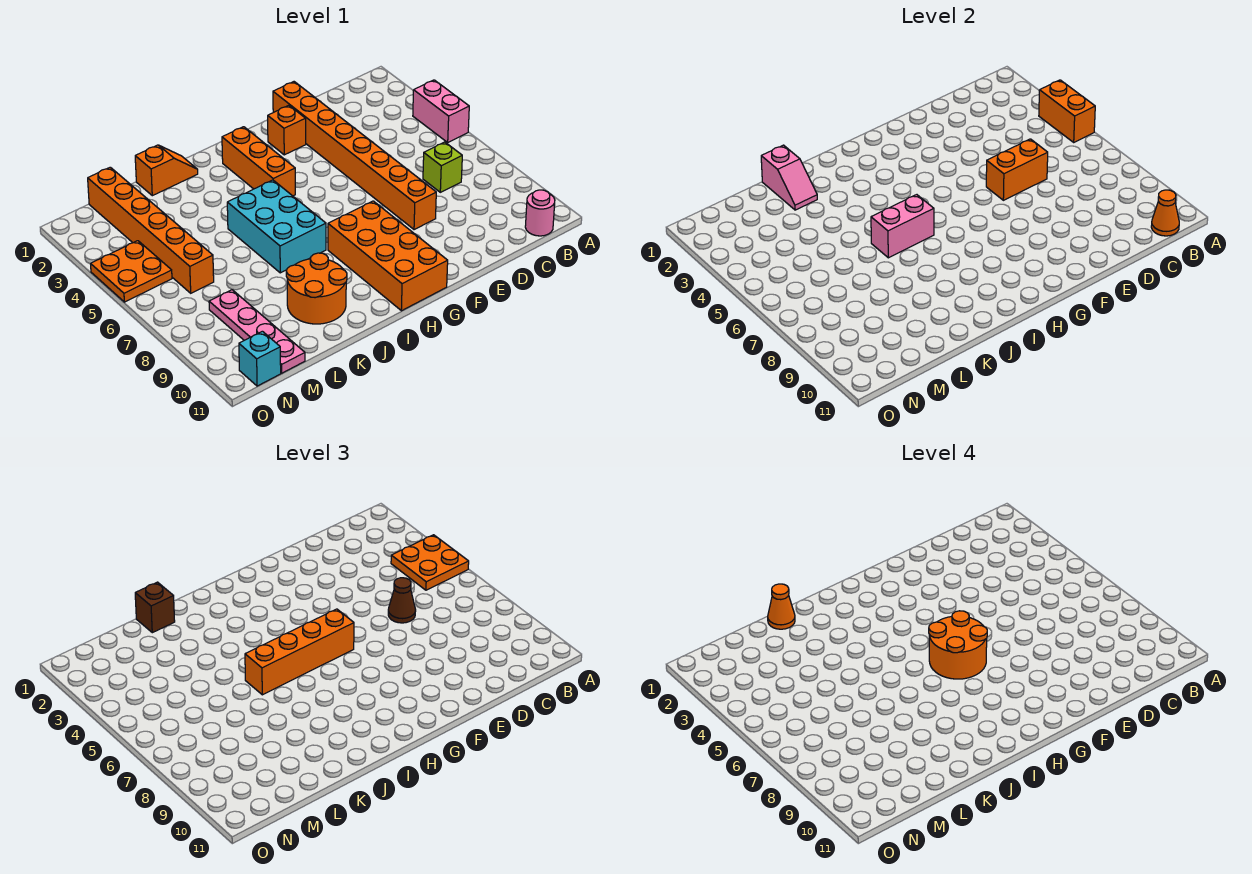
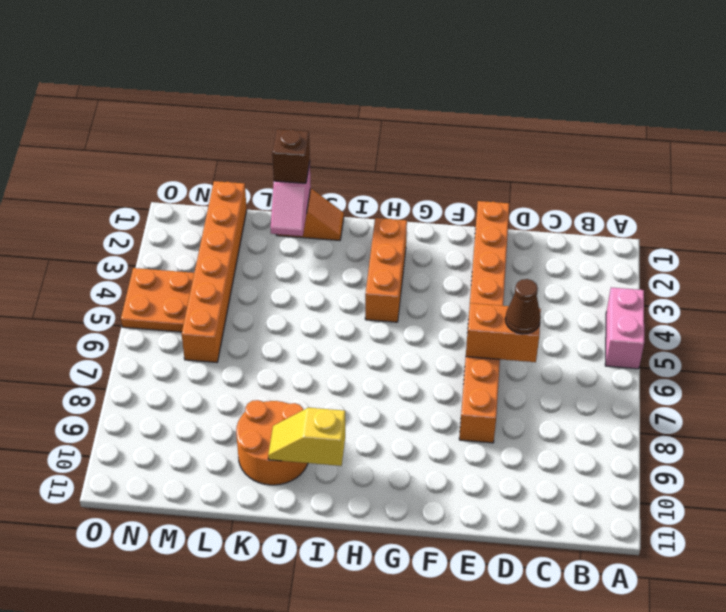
yellow slope I10:J10 level 2 top I -> none
none -> pink round brick B11 level 1
none -> lime brick C7 level 1
none -> orange brick F2 level 1

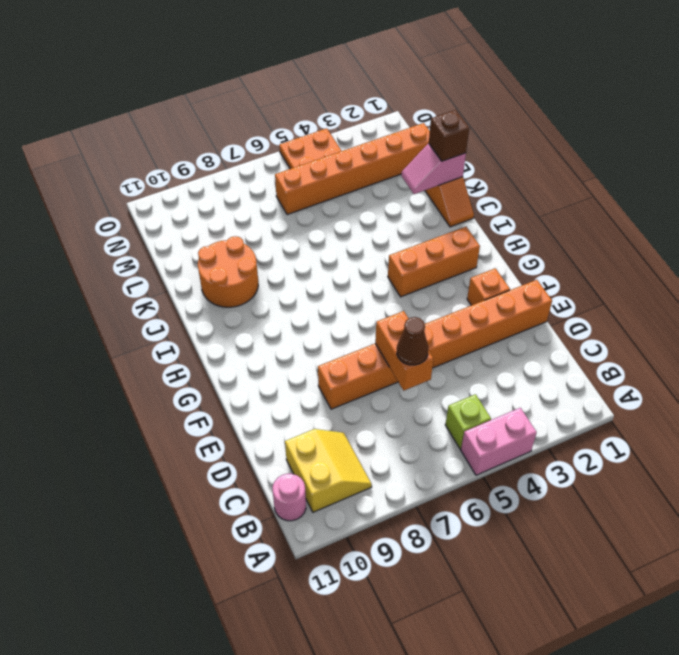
lime brick B5 level 1 -> lime brick C7 level 1
yellow slope B9:C10 level 1 top 10 -> none
none -> orange brick G8:H11 level 1
none -> cyan brick I5:J7 level 1
none -> pink plate M8:M11 level 1

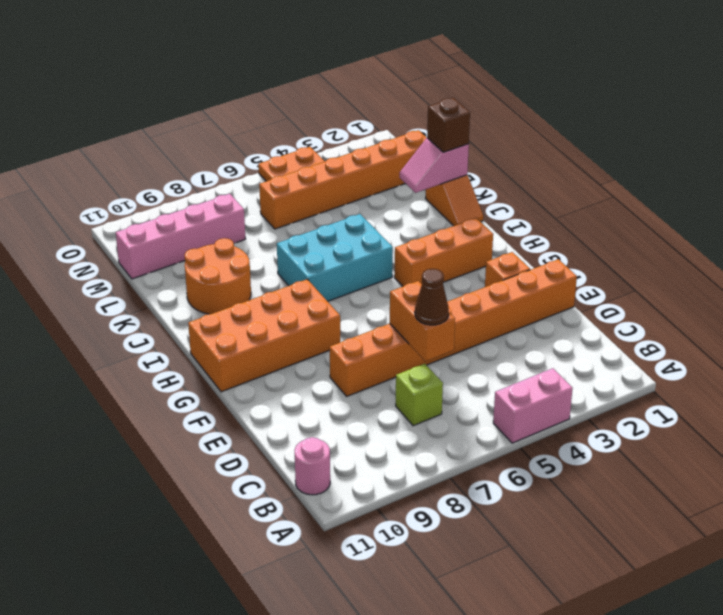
pink brick M8:M11 level 1 -> pink plate M8:M11 level 1
none -> cyan brick N11 level 1
none -> orange brick A4:A5 level 2
none -> orange cone B11 level 2

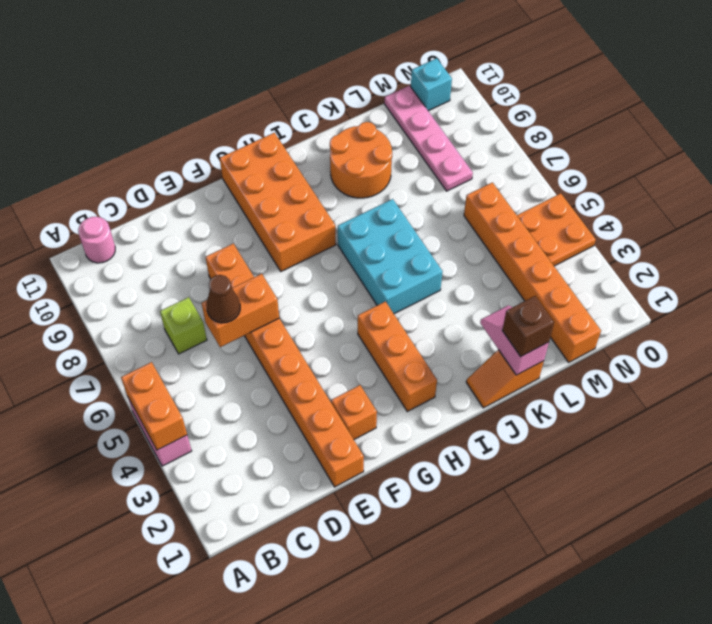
none -> orange cone B11 level 2
none -> pink brick I6:J6 level 2
none -> orange plate A4:B5 level 3

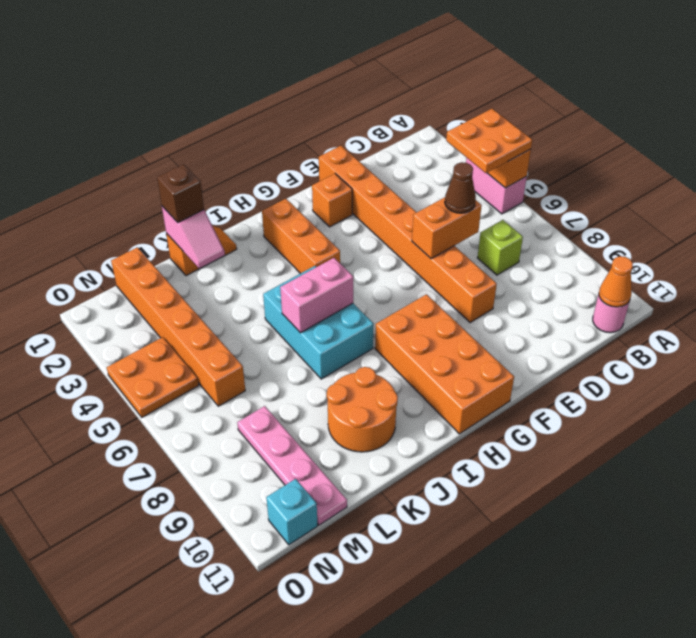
none -> orange brick G6:J6 level 3
none -> orange round brick G6:H7 level 4
none -> orange cone K1 level 4

